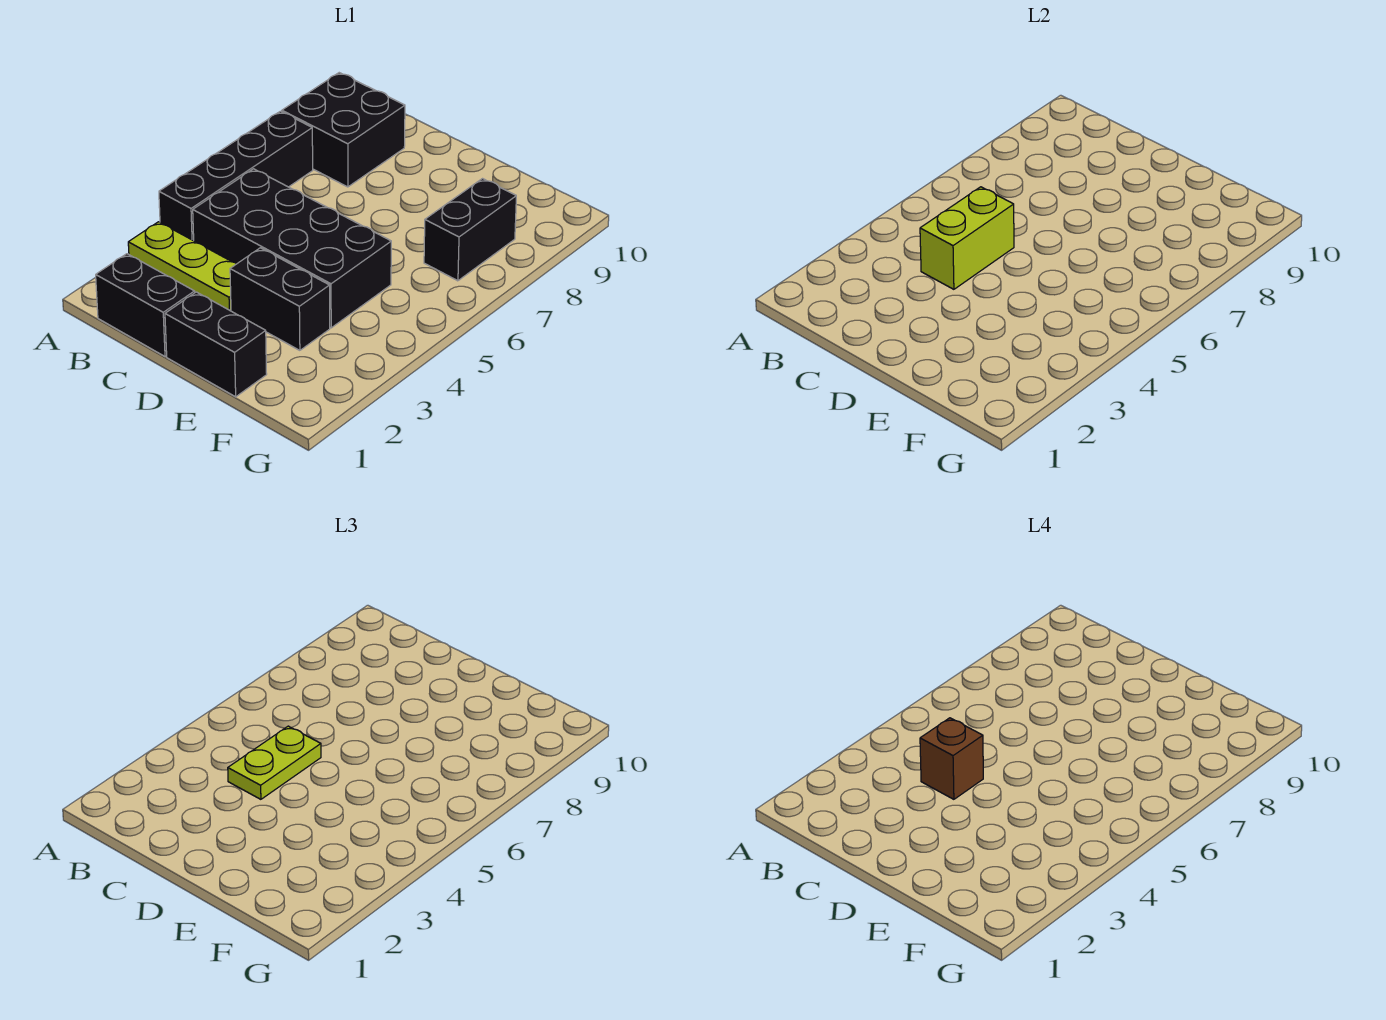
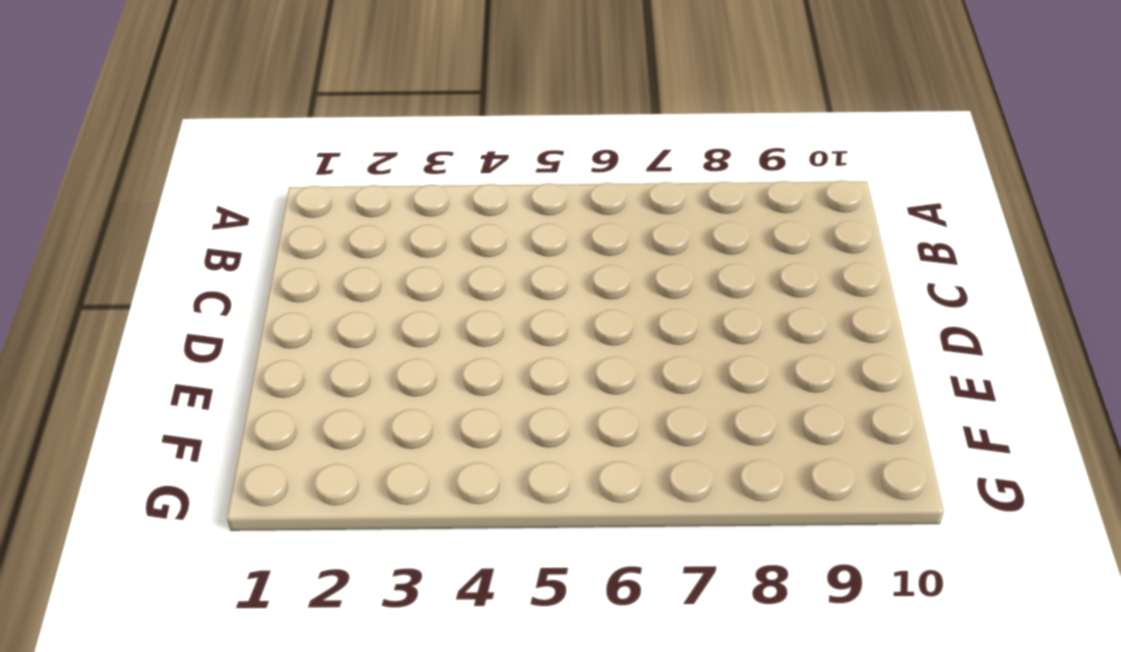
none -> lime plate A3:C3 level 1
none -> black brick A4:A7 level 1

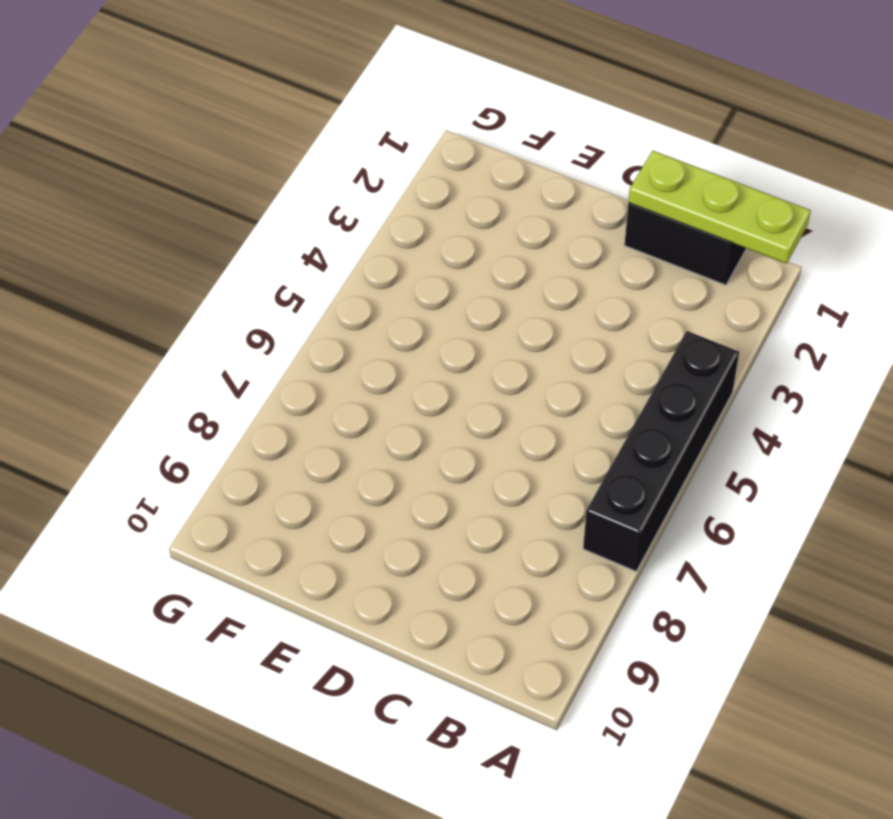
lime plate A1:C1 level 2 -> lime plate A3:C3 level 1
none -> black brick A8:B9 level 1
none -> black brick B4:E5 level 1

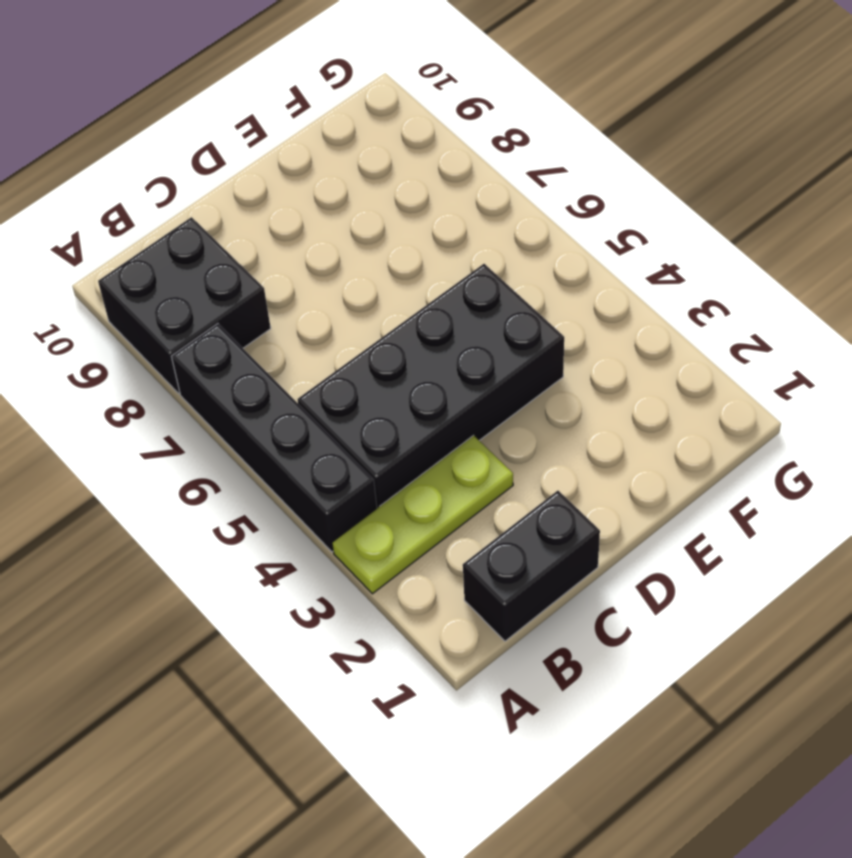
none -> black brick D1:E1 level 1
none -> black brick D3:E3 level 1

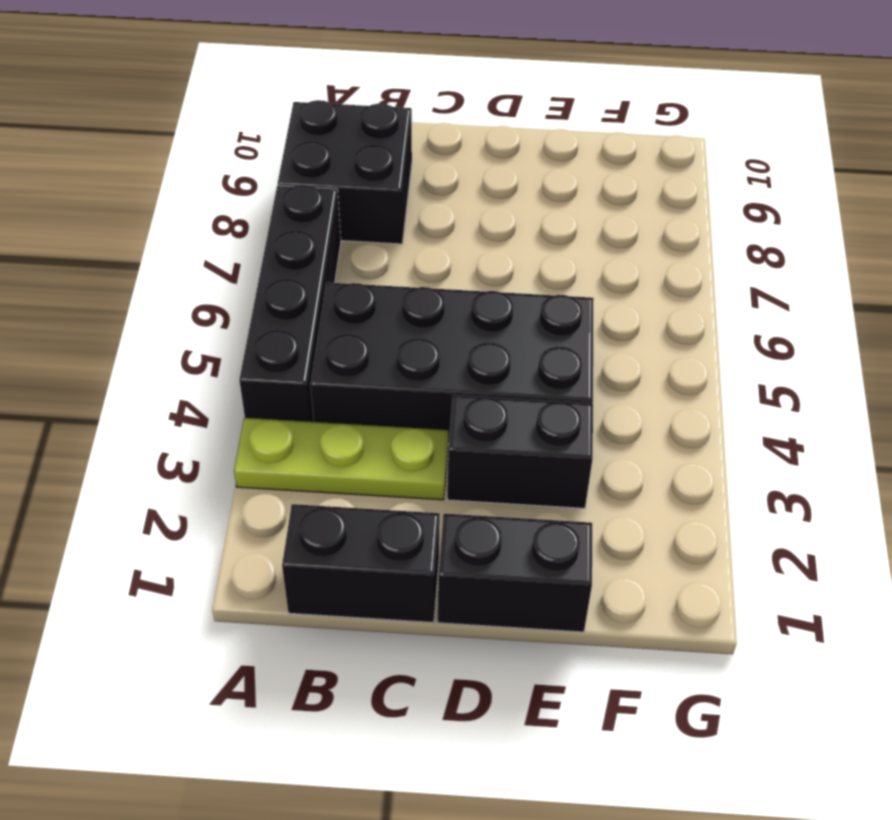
none -> black brick F7:F8 level 1
none -> lime brick C4:C5 level 2

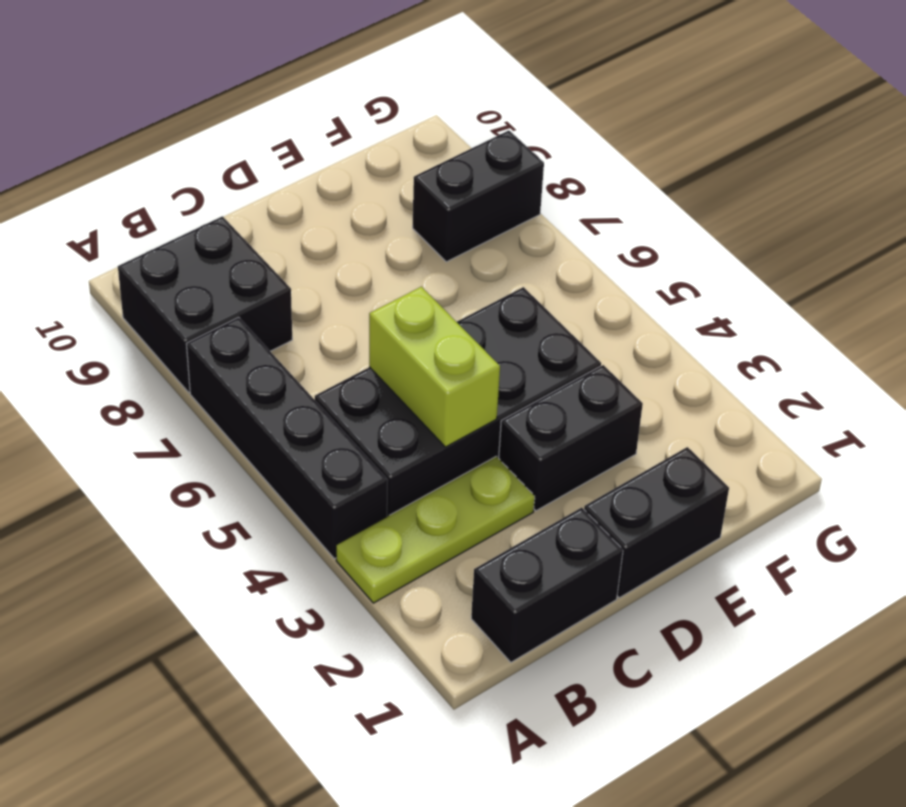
black brick F8:G8 level 1 -> black brick F7:F8 level 1
none -> lime plate C4:C5 level 3
none -> brown brick C4 level 4

